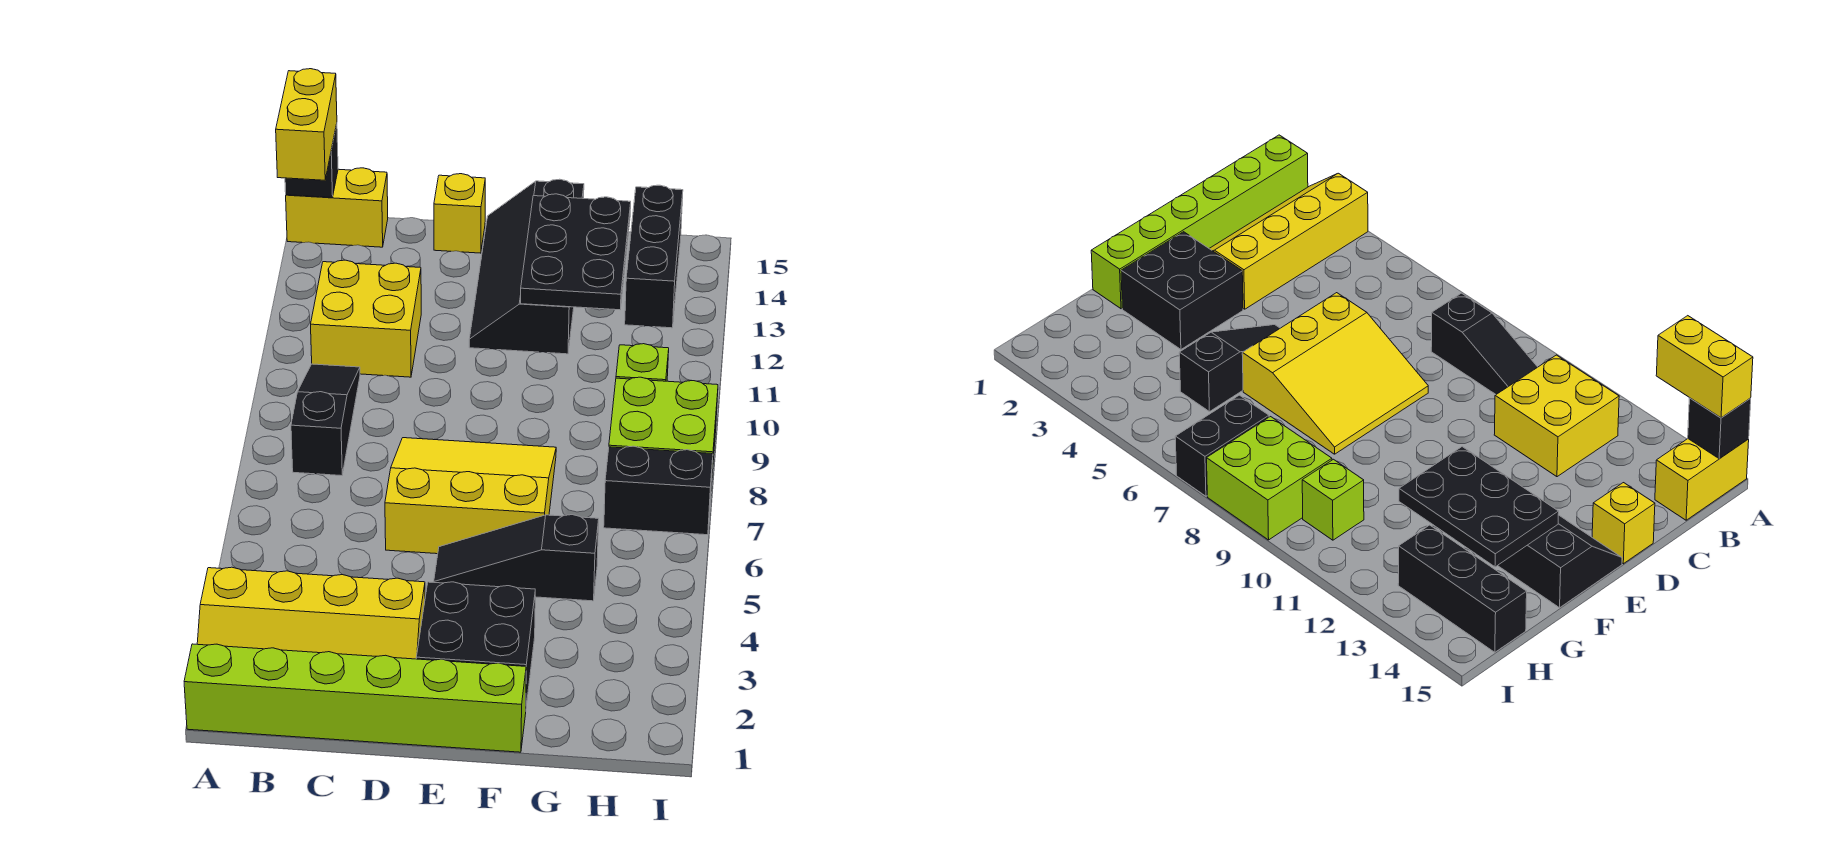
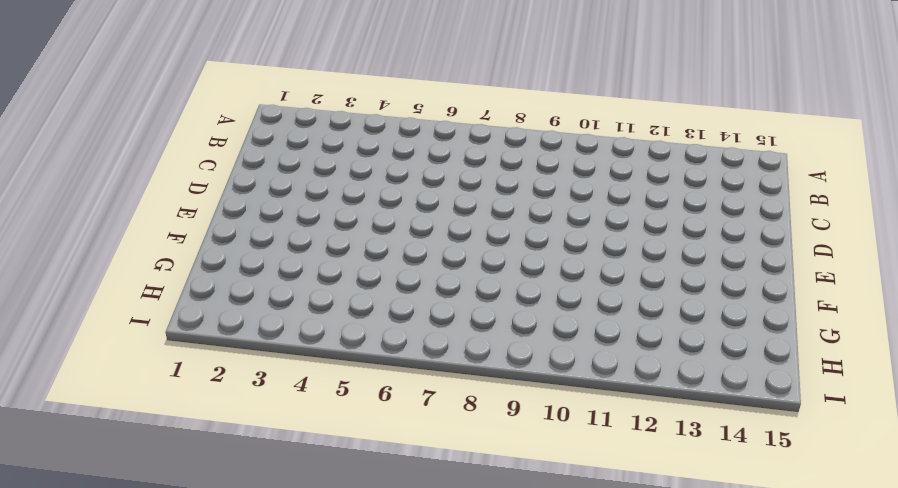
none -> lime brick A1:F1 level 1
none -> yellow slope A2:D3 level 1 top 3
none -> yellow brick A15:B15 level 1

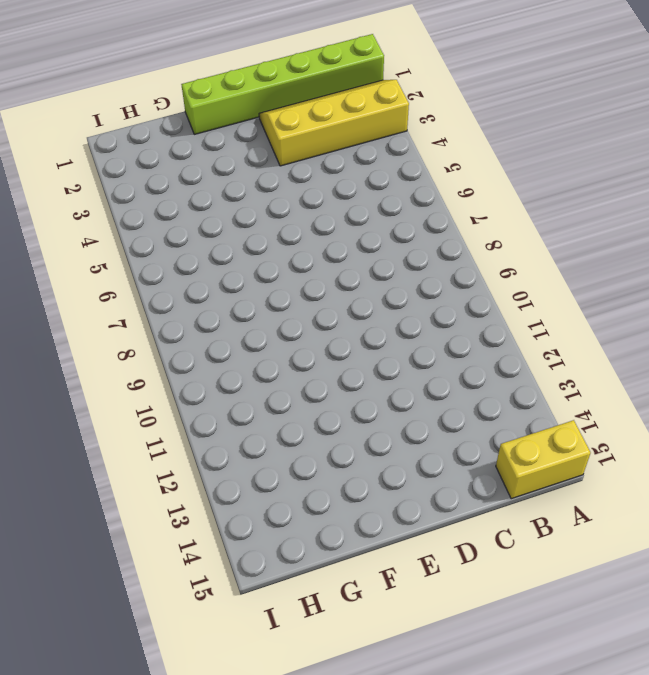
none -> black slope B8:B10 level 1 top 8
none -> yellow brick B11:C12 level 1
none -> yellow slope D6:F8 level 1 top 6

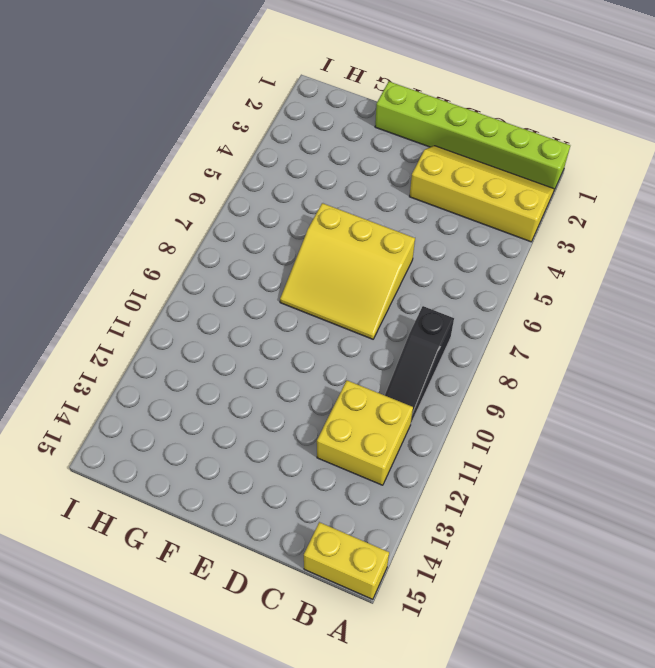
none -> yellow brick D15 level 1
none -> black brick E2:F3 level 1
none -> black slope E5:G5 level 1 top G

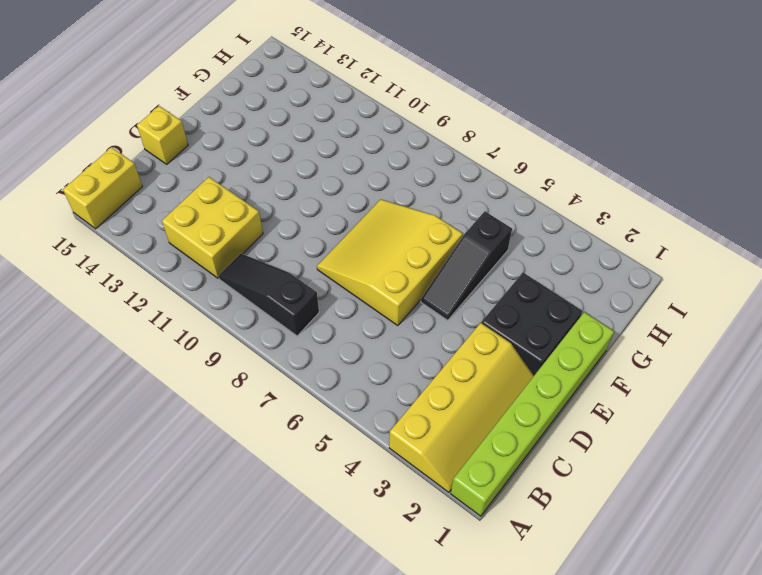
none -> black slope E12:F15 level 1 top F
none -> black brick H7:I7 level 1
none -> lime brick H8:I9 level 1

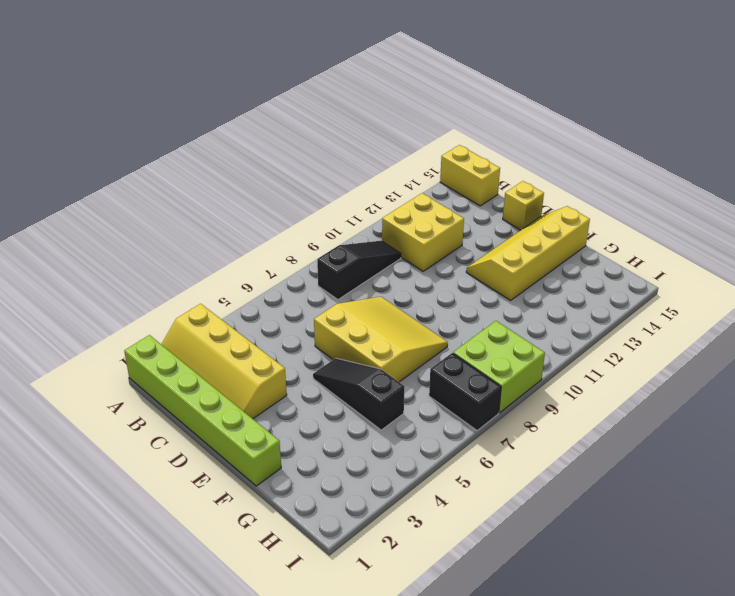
yellow slope E12:F15 level 1 top F -> black slope E12:F15 level 1 top F
none -> black brick E2:F3 level 1
none -> lime brick H10 level 1
none -> black brick H13:H15 level 1

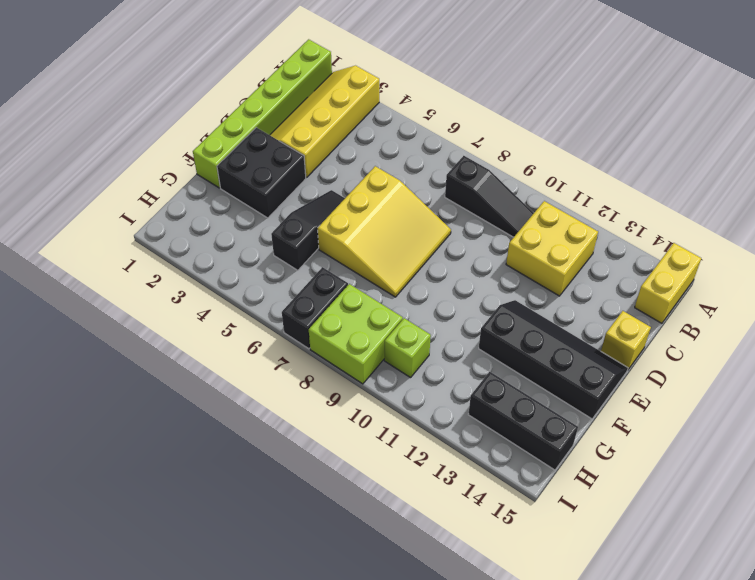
none -> black brick A15 level 2
none -> black plate F12:G14 level 2
none -> yellow brick A14:A15 level 3

